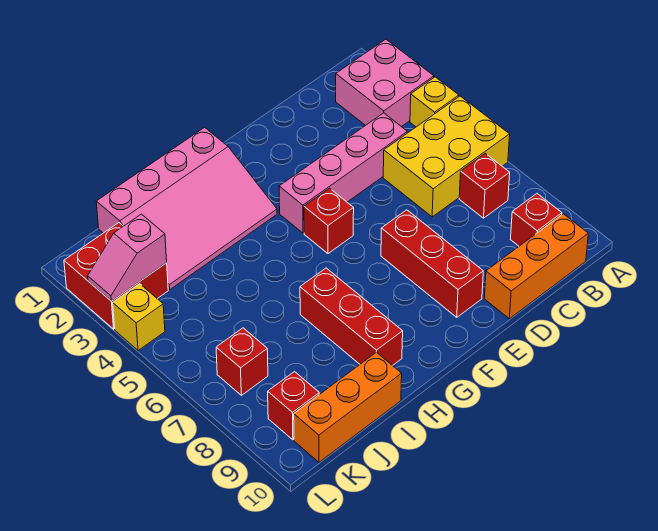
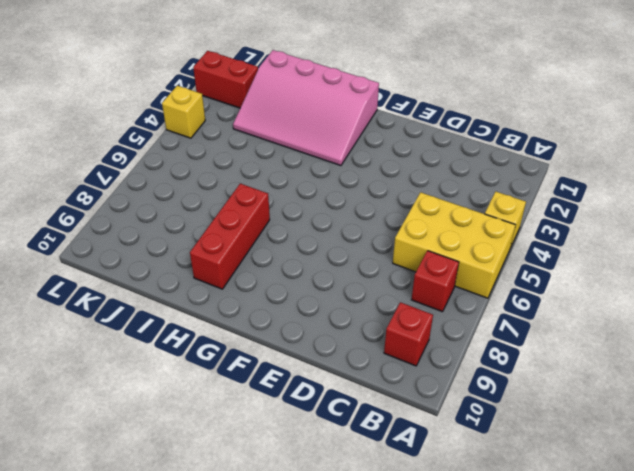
red brick K2:L2 level 1 -> red brick K2:L3 level 1
none -> pink brick A2:B3 level 1
none -> orange brick B10:D10 level 1
none -> pink brick C4:F4 level 1

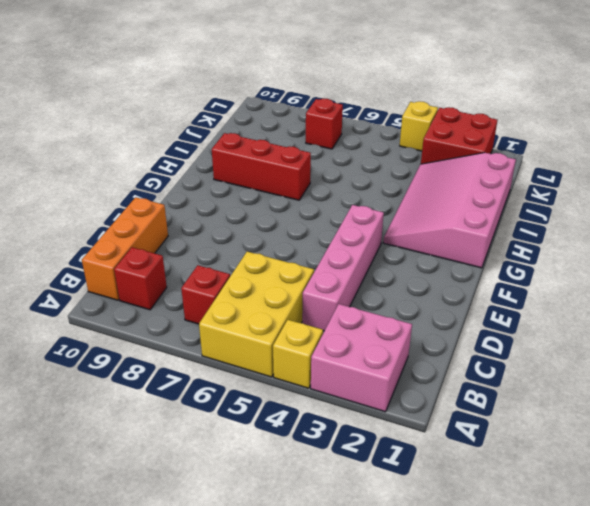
none -> red brick E7:E9 level 1
none -> red brick F5 level 1
none -> orange brick I10:K10 level 1

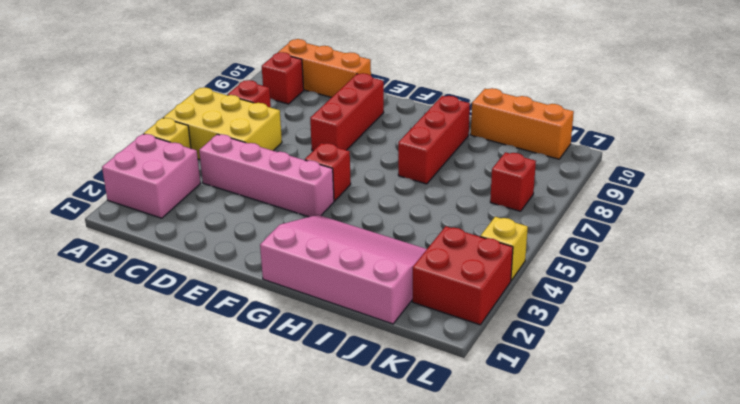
none -> red brick K9 level 1
none -> pink slope K3:L3 level 2 top K

